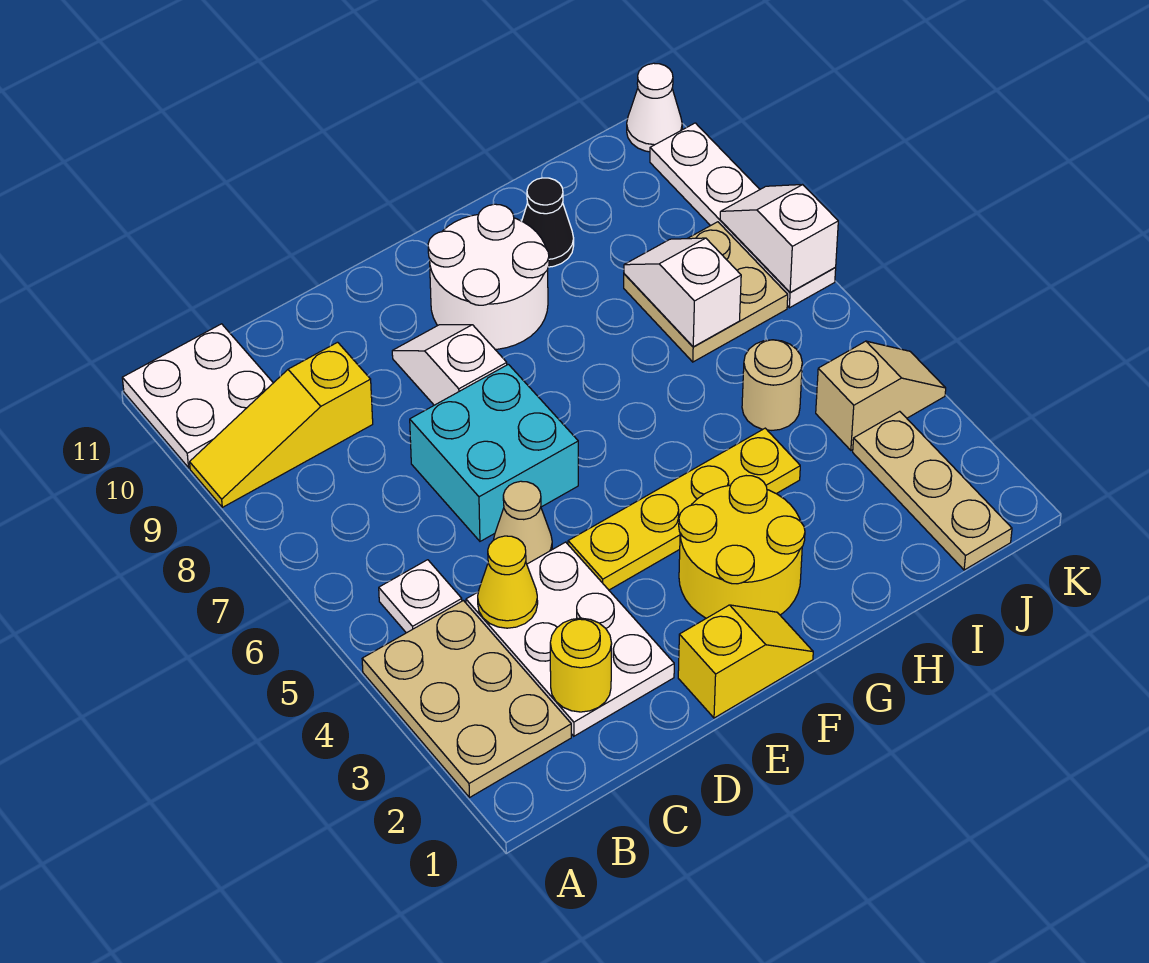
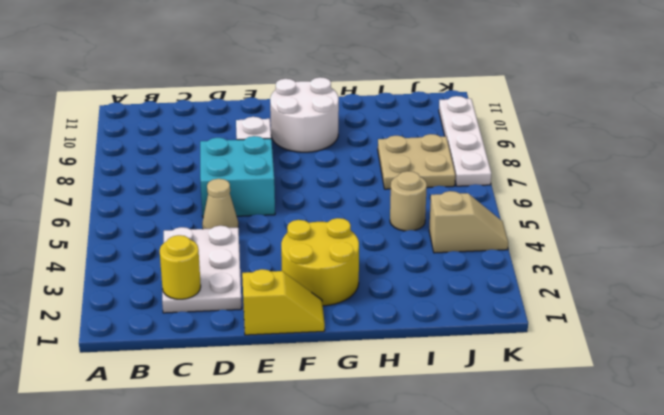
none -> tan plate A2:B4 level 1
none -> yellow slope A9:C9 level 1 top C
none -> white plate A10:B11 level 1

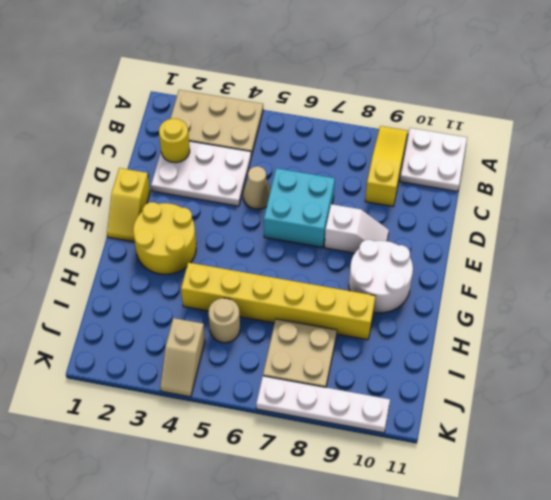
yellow brick H4:H9 level 1 -> yellow plate E4:H4 level 1
none -> white plate B5 level 1
none -> black cone H10 level 1
none -> tan plate J1:J3 level 1

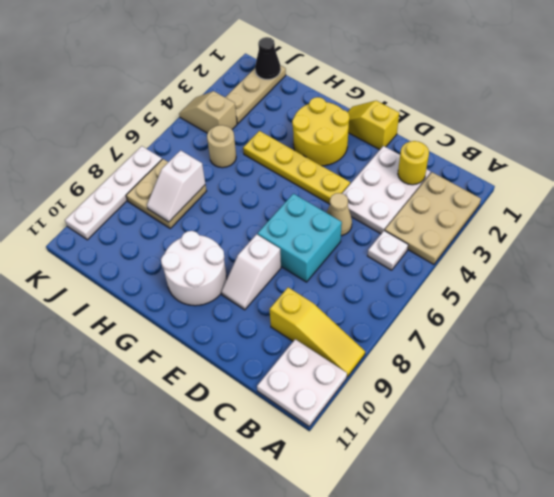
black cone J1 level 2 -> black cone H10 level 1
none -> white cone K11 level 1
none -> yellow cone C4 level 2
none -> white slope K7:K8 level 2 top 7

